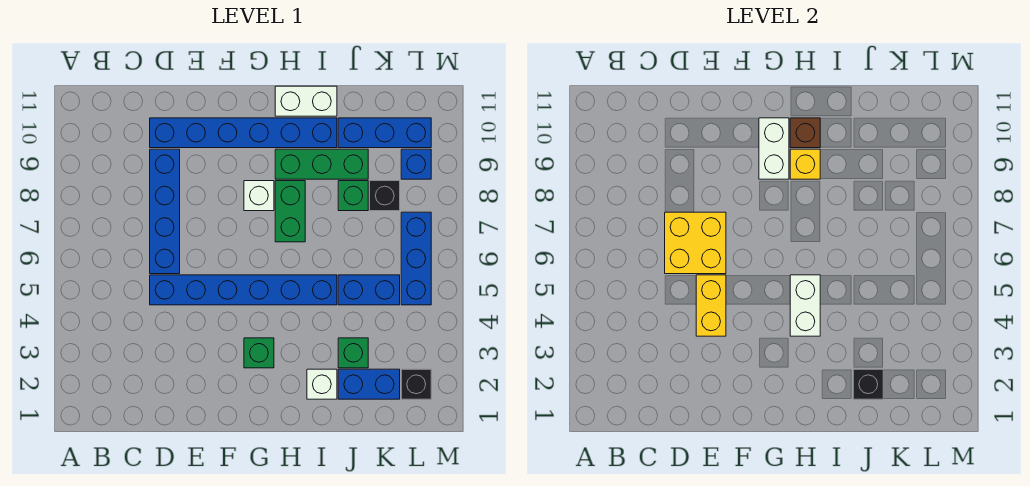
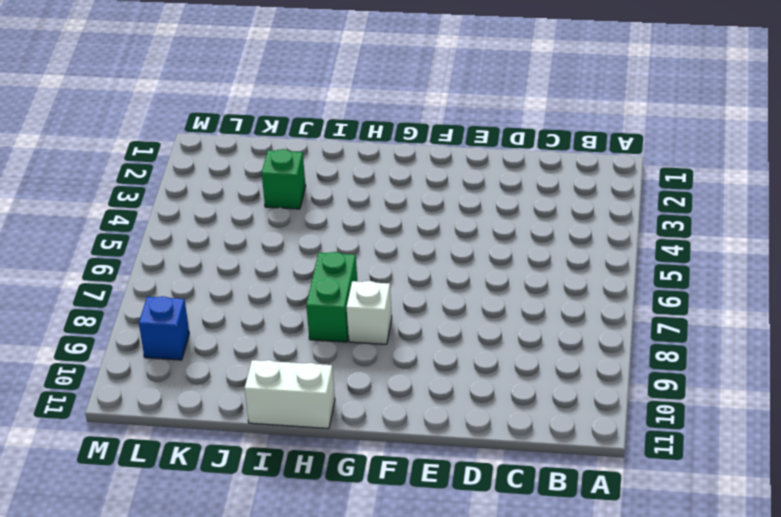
none -> blue brick D5:I5 level 1
none -> blue brick D6:D9 level 1
none -> blue brick D10:I10 level 1

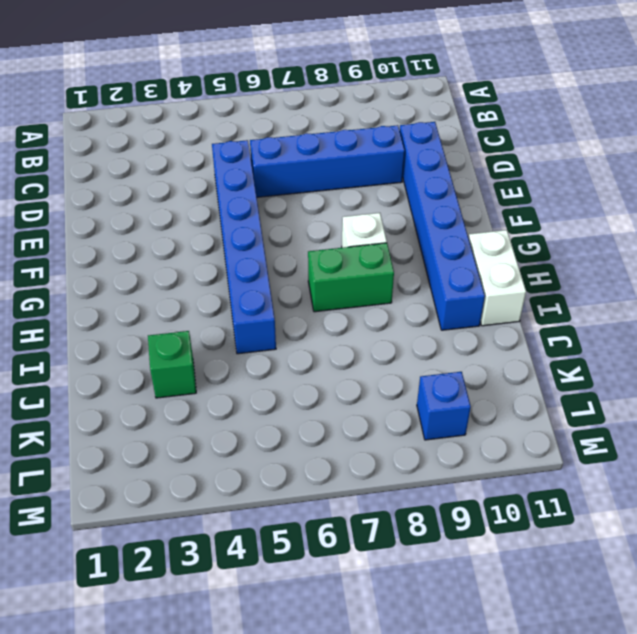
none -> green brick G3 level 1
none -> green brick H9:J9 level 1
none -> white brick I2 level 1

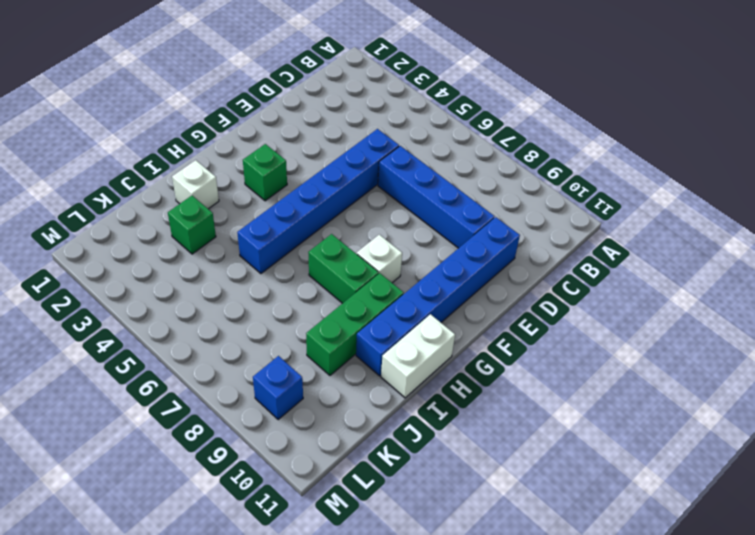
none -> blue brick J2:K2 level 1
none -> blue brick J5:K5 level 1
none -> green brick J8 level 1

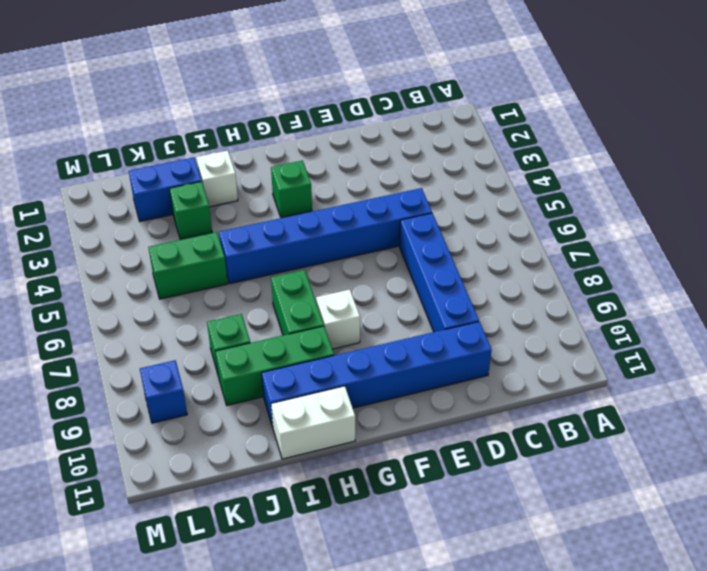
green brick J5:K5 level 1 -> blue brick J5:K5 level 1
none -> blue brick J10:L10 level 1
none -> black brick K8 level 1
none -> black brick L2 level 1

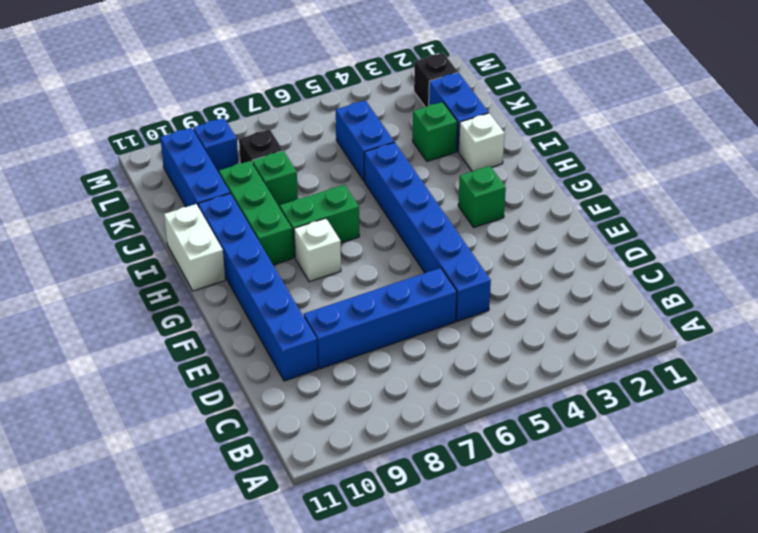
none -> blue brick L5:L7 level 1
none -> yellow brick D6:E7 level 2
none -> yellow brick E4:E5 level 2

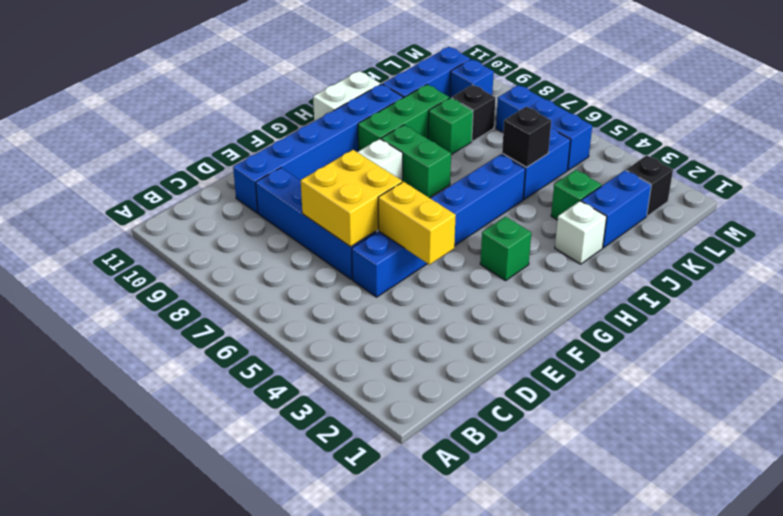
black brick J5 level 2 -> black brick J2 level 2
none -> white brick G9:G10 level 2
none -> white brick H4:H5 level 2
none -> yellow brick H9 level 2

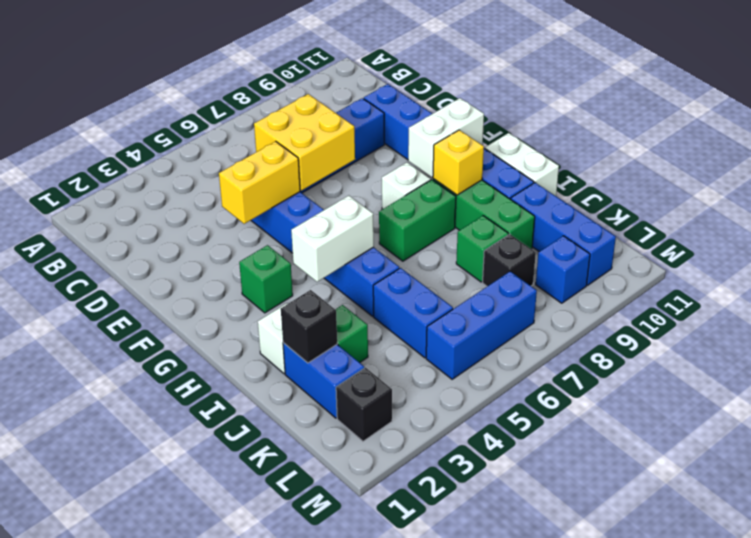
none -> brown brick H10 level 2

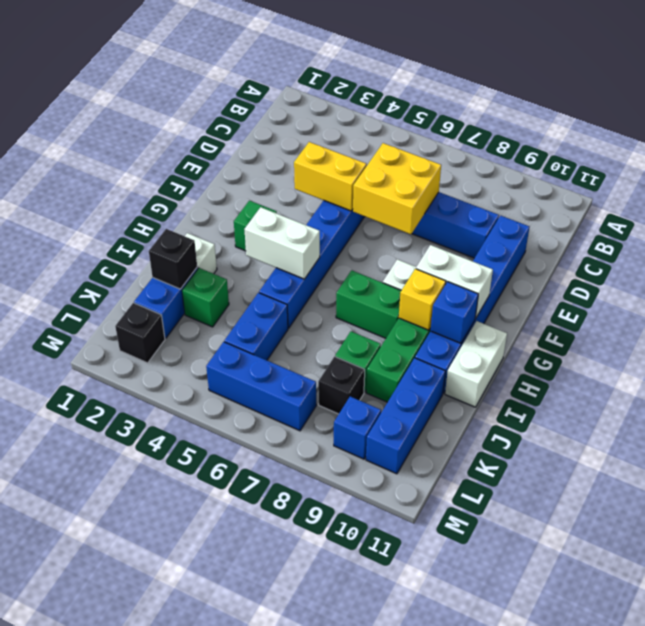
blue brick H10 level 2 -> brown brick H10 level 2

